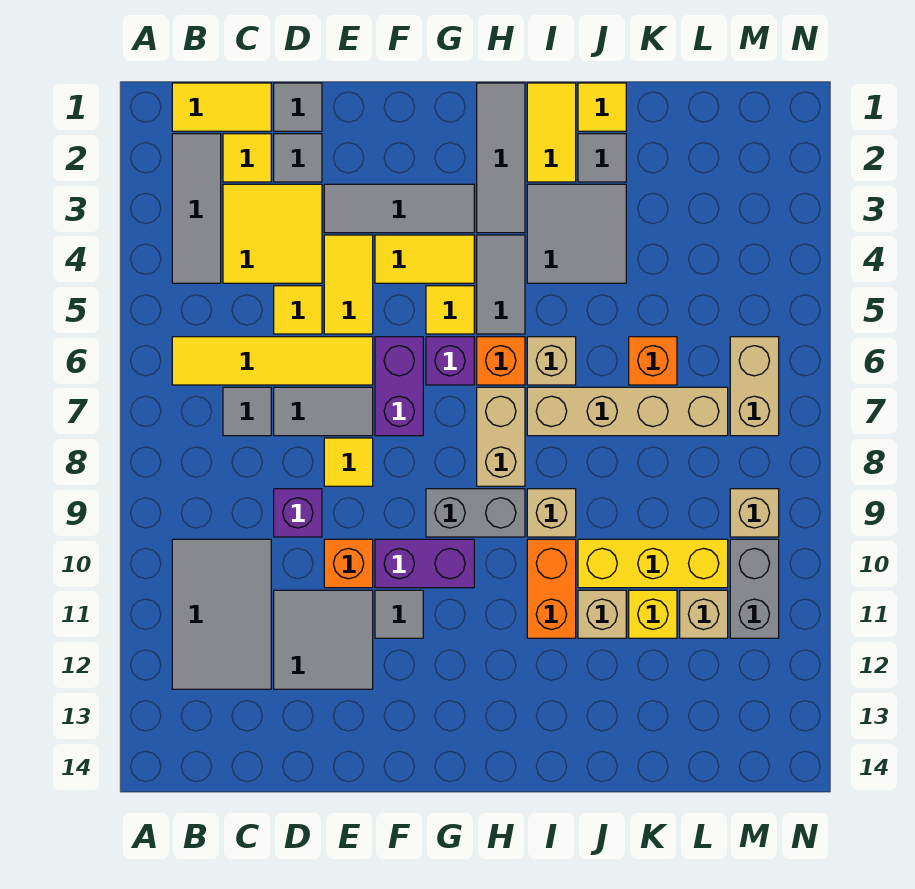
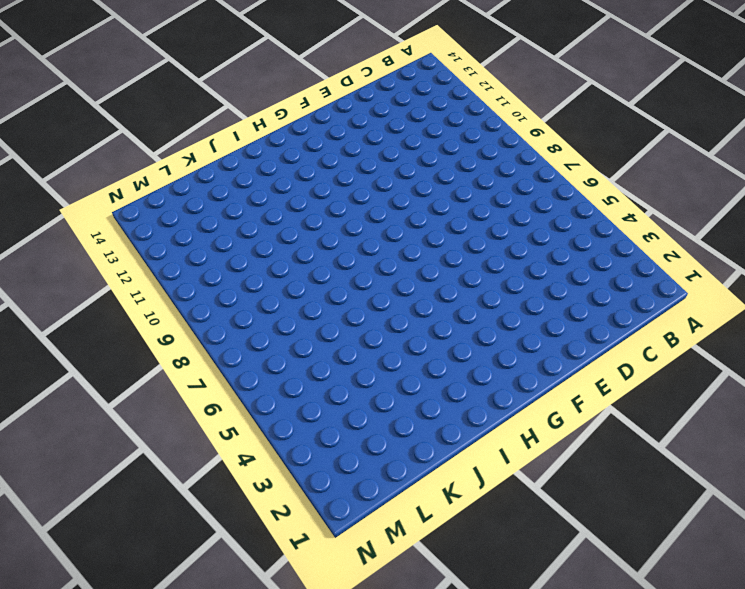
none -> yellow tile B1:C1 level 1
none -> grey tile B2:B4 level 1
none -> yellow tile B6:E6 level 1
none -> grey tile B10:C12 level 1

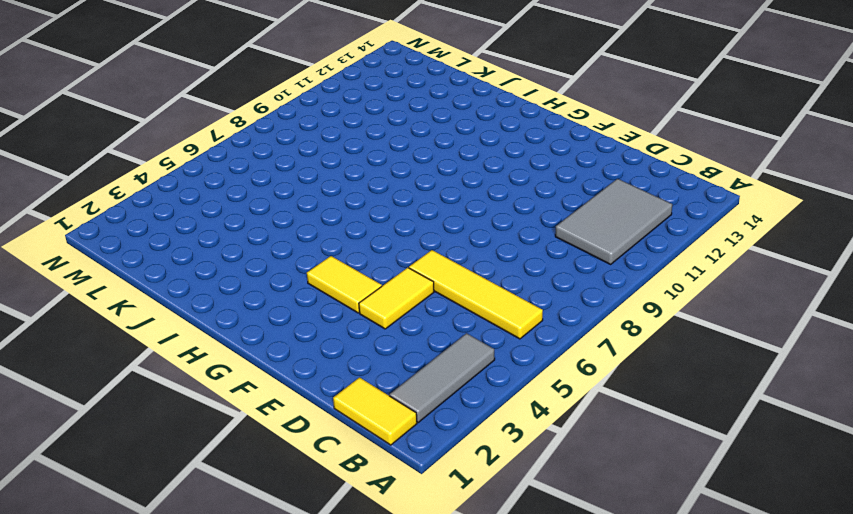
none -> yellow tile C2 level 1
none -> yellow tile C3:D4 level 1
none -> grey tile C7 level 1
none -> grey tile D1 level 1

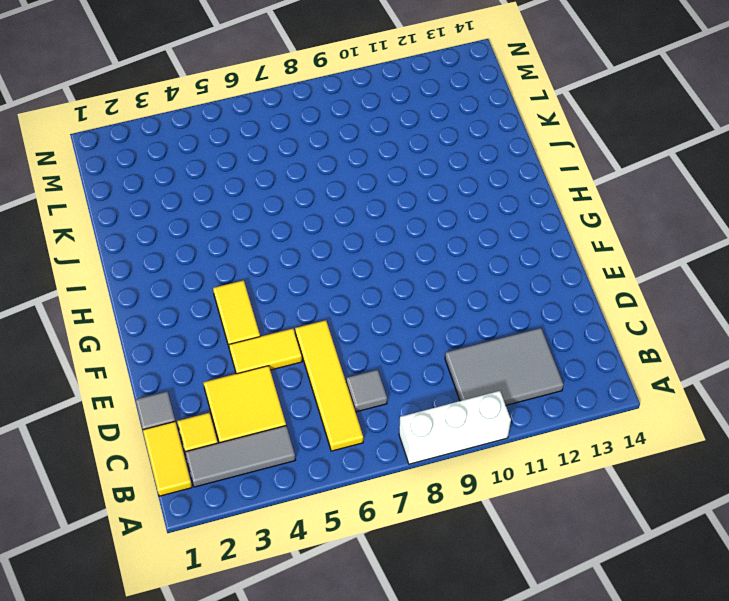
white brick A8:A10 level 1 -> none
none -> grey tile D2 level 1
none -> yellow tile D5 level 1
none -> grey tile D7:E7 level 1
none -> purple brick D9 level 1

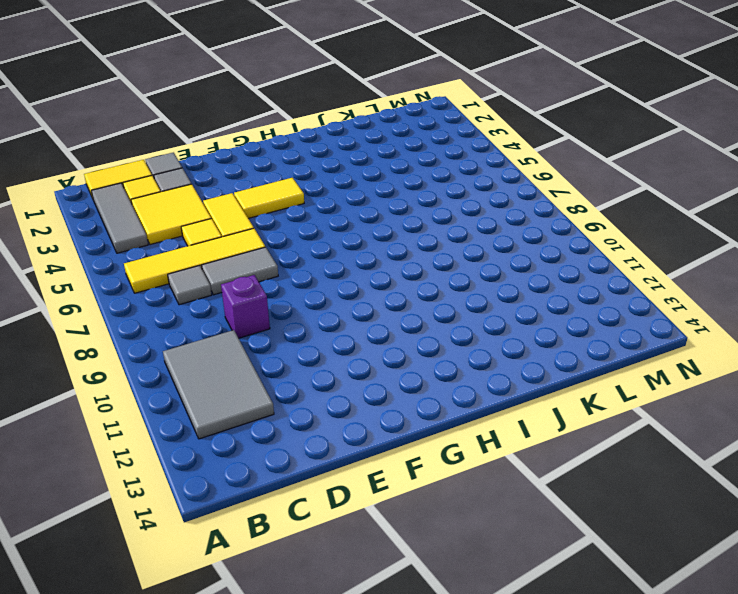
none -> grey tile D11:E12 level 1
none -> grey tile E3:G3 level 1
none -> yellow tile E8 level 1
none -> orange brick E10 level 1

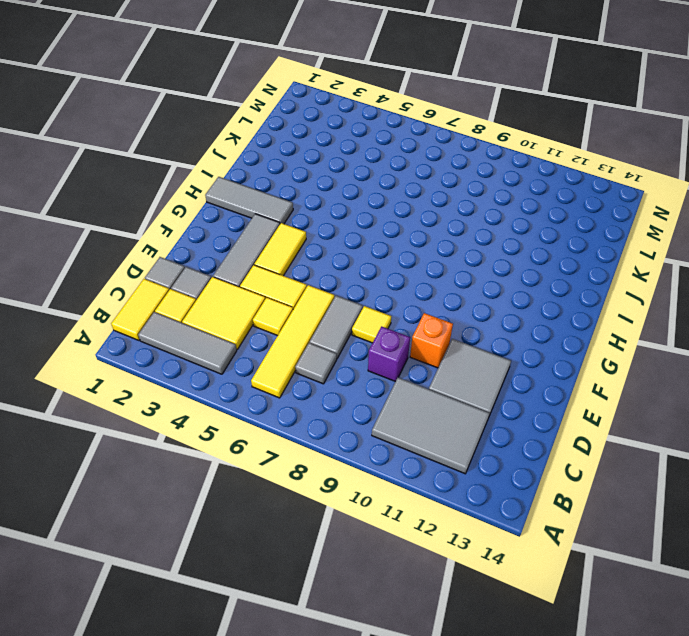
none -> purple brick F6:F7 level 1
none -> purple brick F10:G10 level 1
none -> grey tile F11 level 1
none -> yellow tile G5 level 1

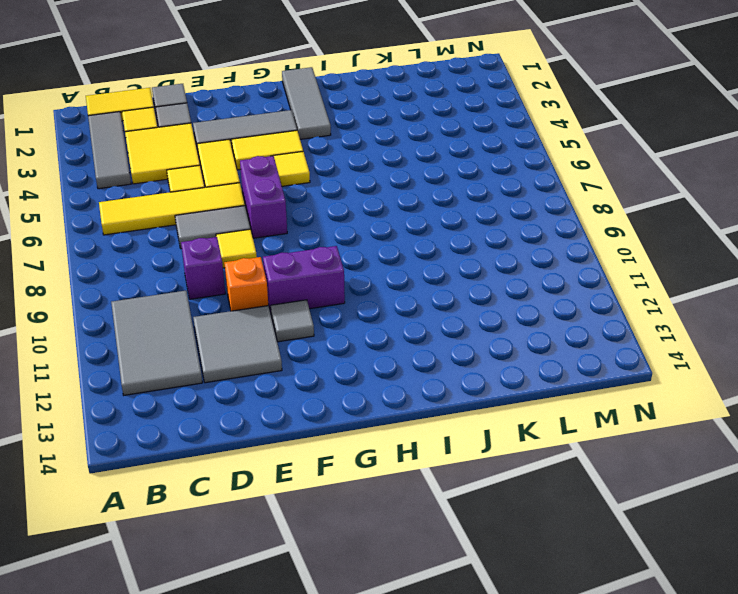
none -> grey tile C7 level 1
none -> purple brick G6 level 1
none -> grey brick G9:H9 level 1
none -> grey tile H4:H5 level 1

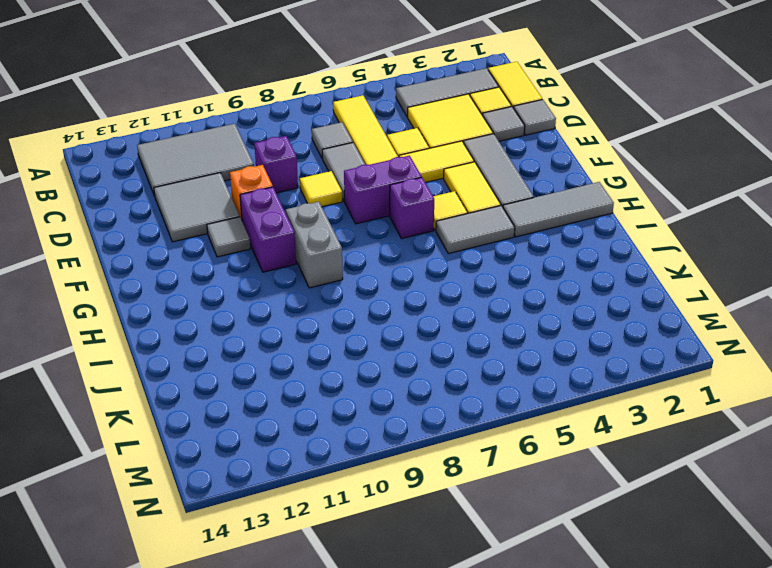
none -> orange brick H6 level 1
none -> tan brick H7:H8 level 1
none -> yellow tile I1:I2 level 1
none -> grey tile I3:J4 level 1

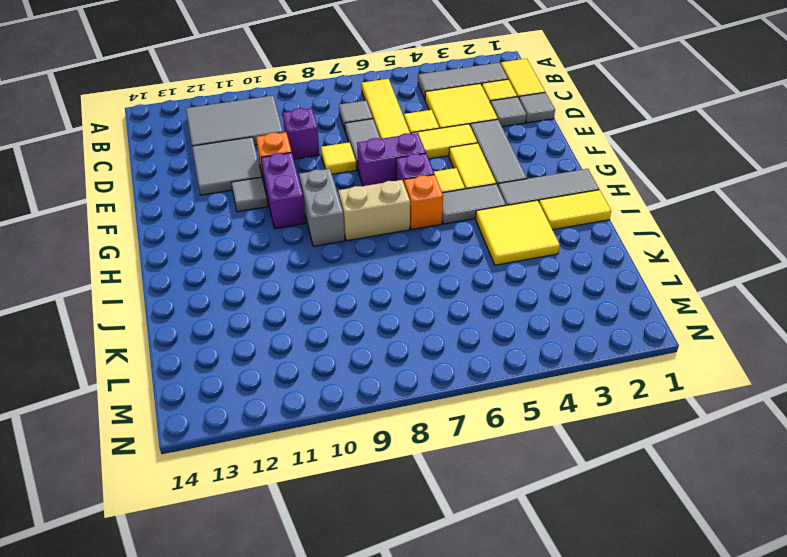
yellow tile I3:J4 level 1 -> grey tile I3:J4 level 1
none -> tan brick I6 level 1
none -> tan brick I7:L7 level 1
none -> tan brick I9 level 1
none -> orange brick I10:I11 level 1

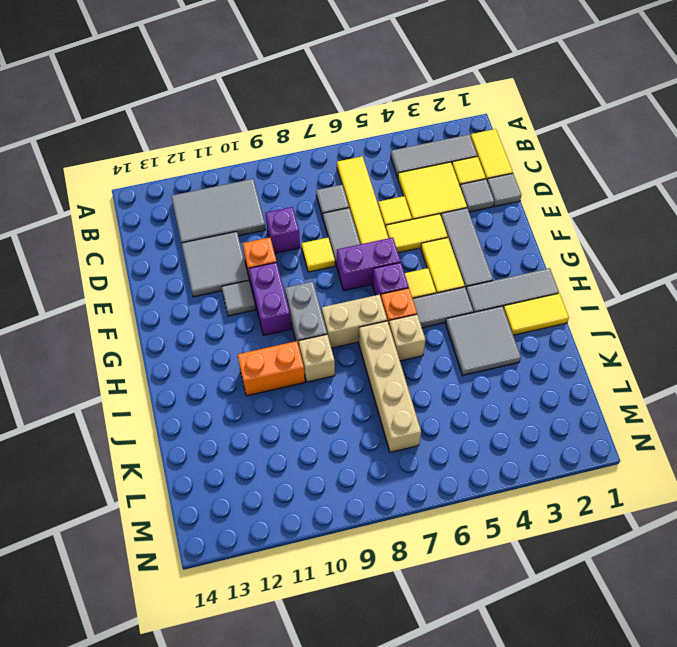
none -> yellow tile J1 level 1
none -> grey tile J2 level 1
none -> yellow brick J10:L10 level 1
none -> tan brick J11 level 1

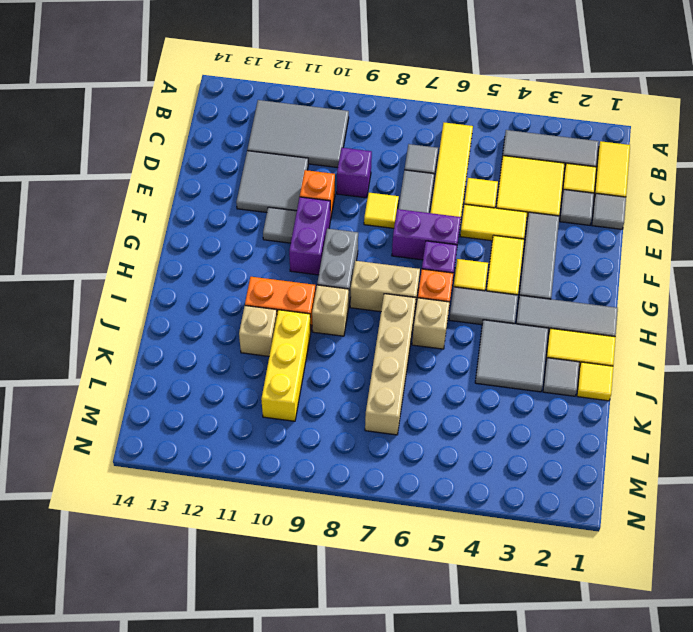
none -> orange brick K6 level 1
none -> yellow brick K11 level 1
none -> tan brick L11 level 1
none -> tan brick M6:M7 level 1

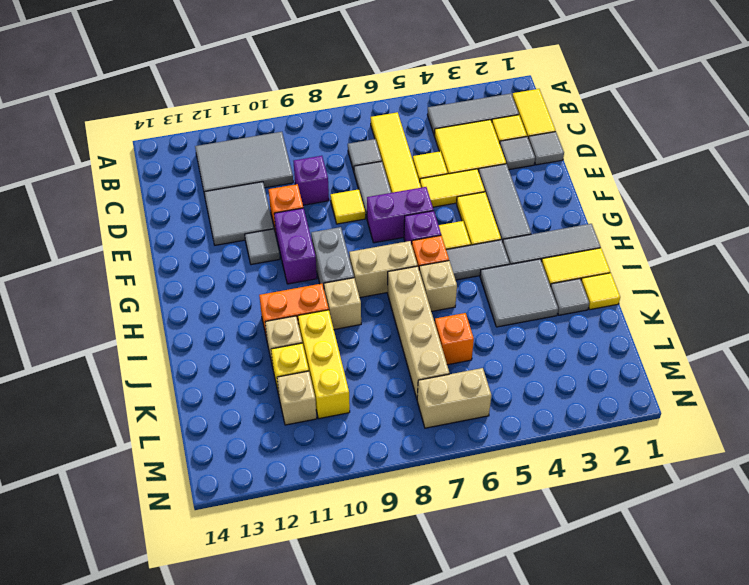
none -> tan brick M9 level 1
none -> grey brick M10:M11 level 1

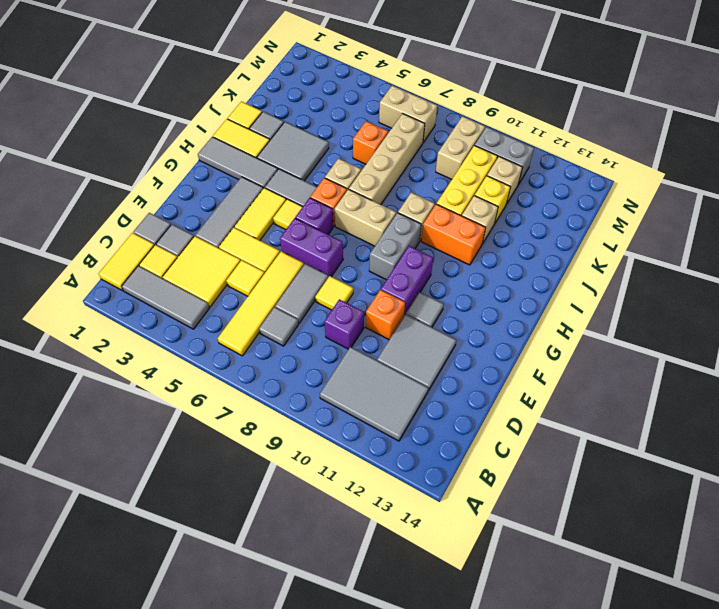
tan brick L9:M9 level 1 -> tan brick M9 level 1

